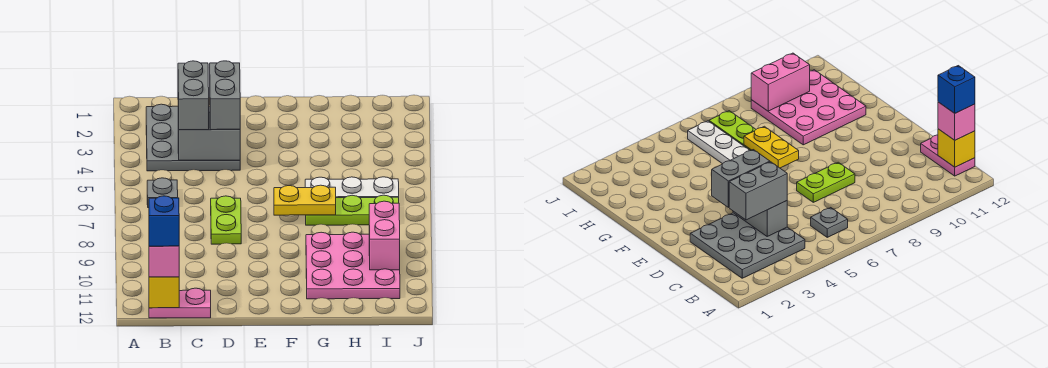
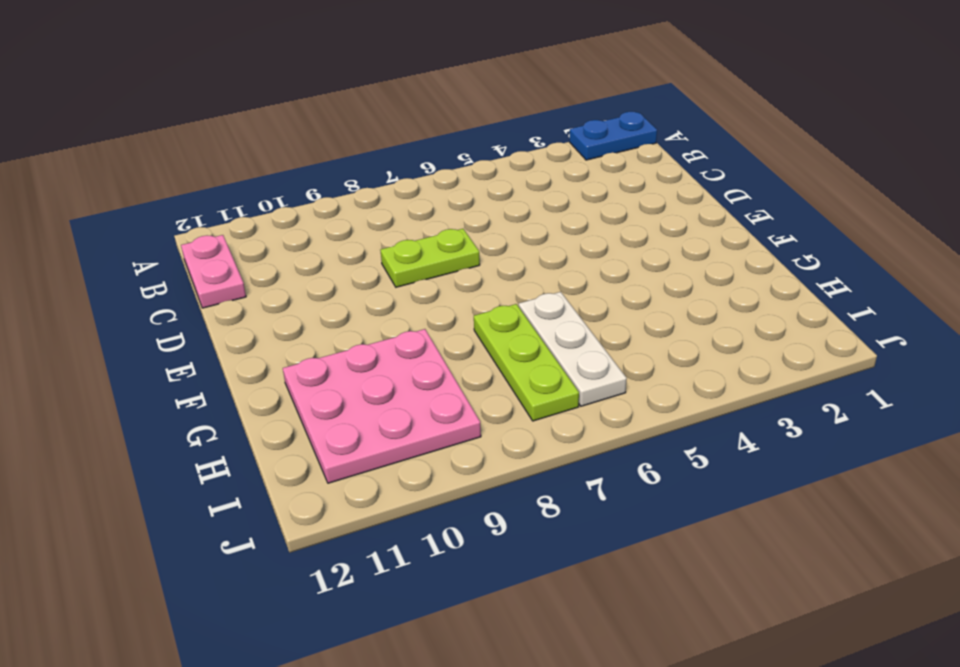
blue plate A1:A2 level 1 -> none
none -> grey plate B2:D4 level 1
none -> grey plate B6 level 1
none -> yellow brick B12 level 2

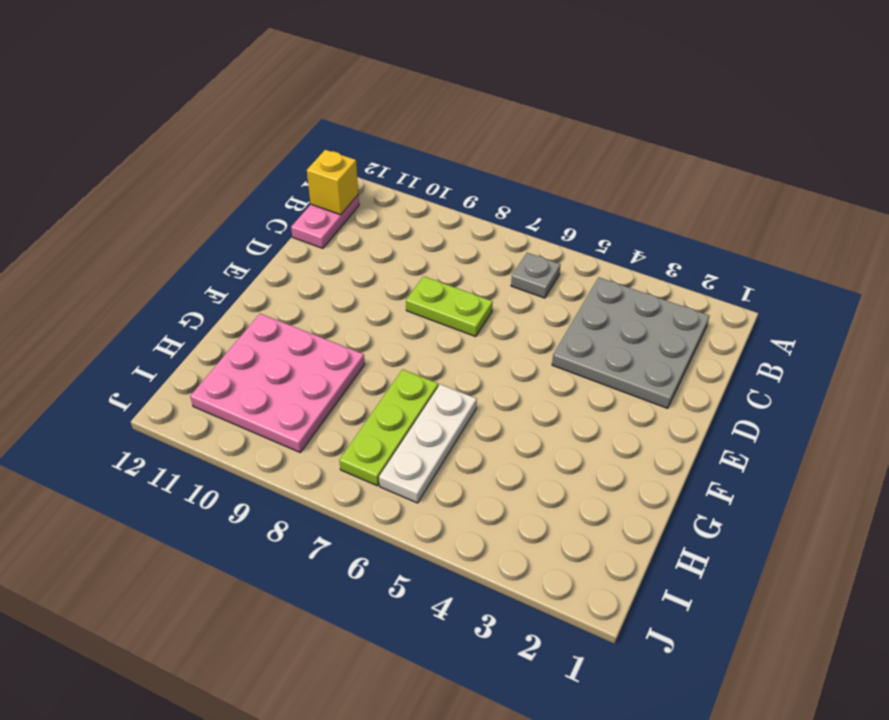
none -> grey brick C4:D4 level 2
none -> yellow plate F7:G7 level 2
none -> pink brick I9:I10 level 2

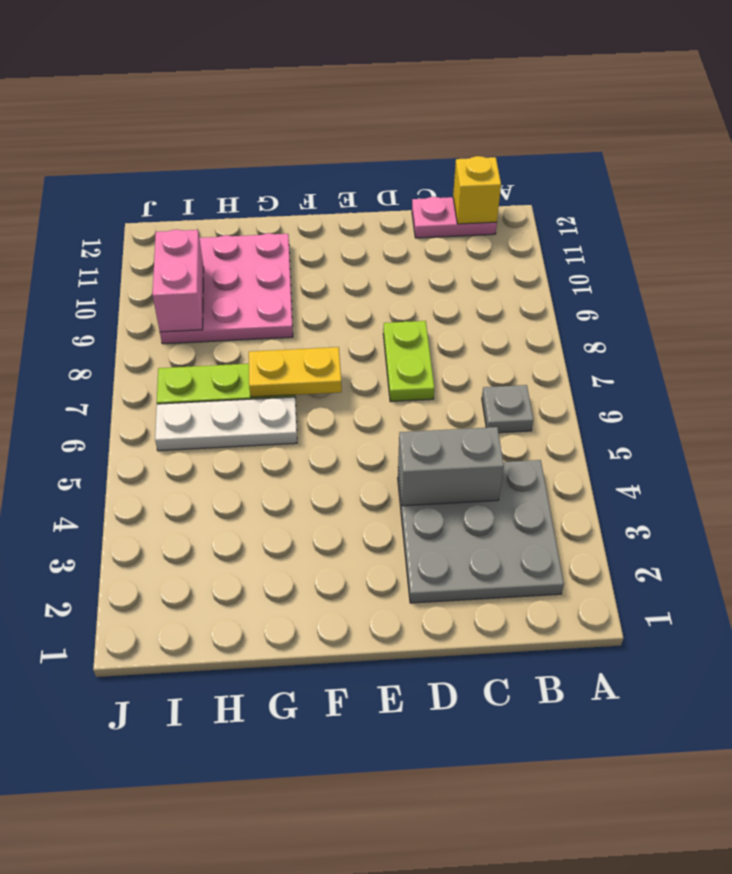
none -> pink brick B12 level 3
none -> grey brick C3:C4 level 3
none -> grey brick D3:D4 level 3

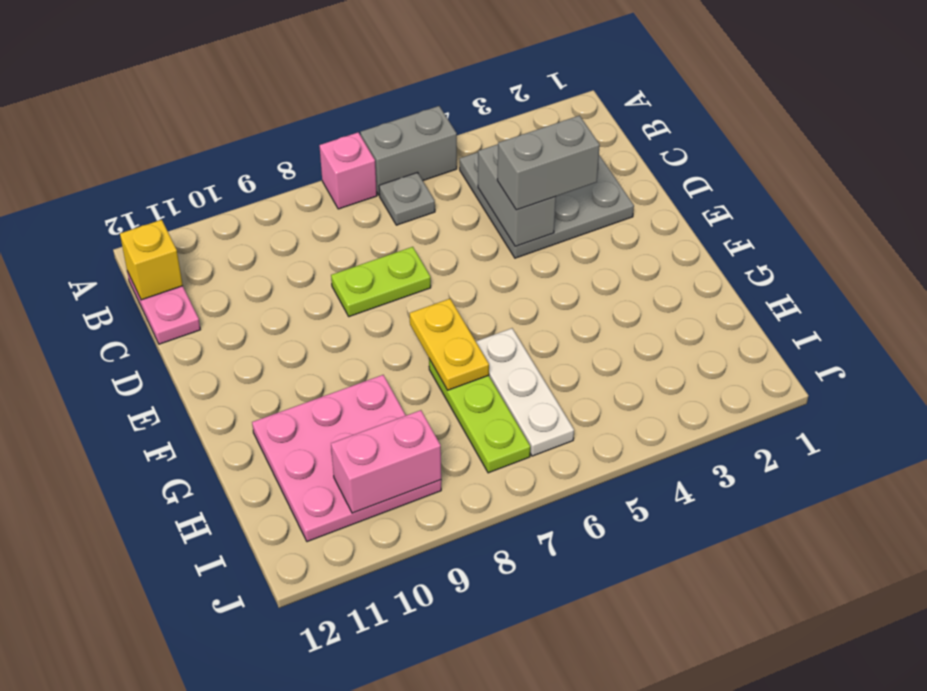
grey brick A5:A6 level 1 -> grey brick C3:C4 level 3
pink brick A7 level 1 -> pink brick B12 level 3
none -> blue brick B12 level 4

